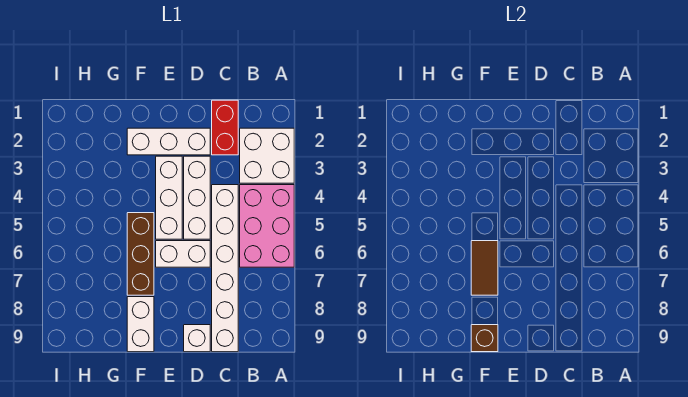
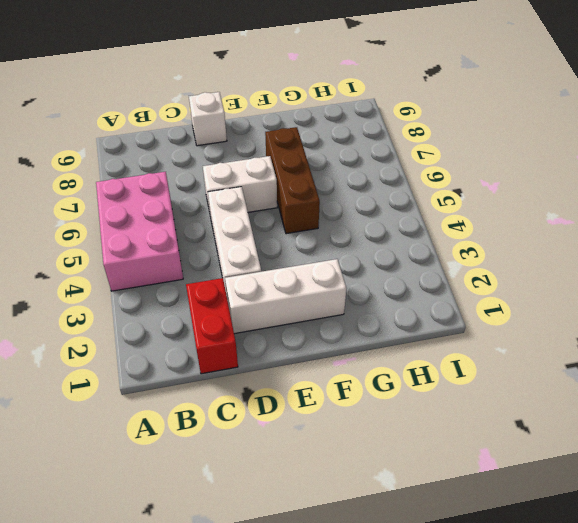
none -> white brick A2:B3 level 1
none -> white brick C4:C9 level 1
none -> white brick E3:E5 level 1

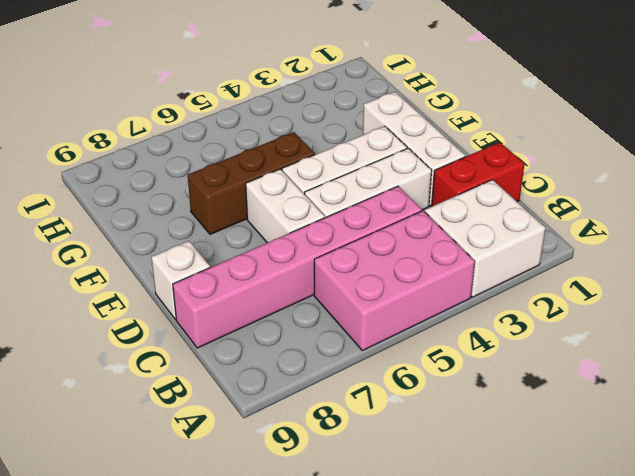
pink brick C4:C9 level 1 -> white brick C4:C9 level 1
none -> white brick F8:F9 level 1
none -> brown tile F6:F7 level 2
none -> brown brick F9 level 2

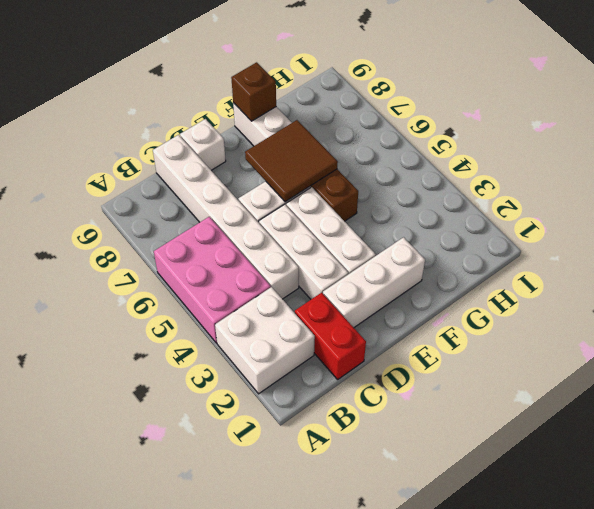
brown tile E6:F7 level 2 -> brown tile F6:F7 level 2

